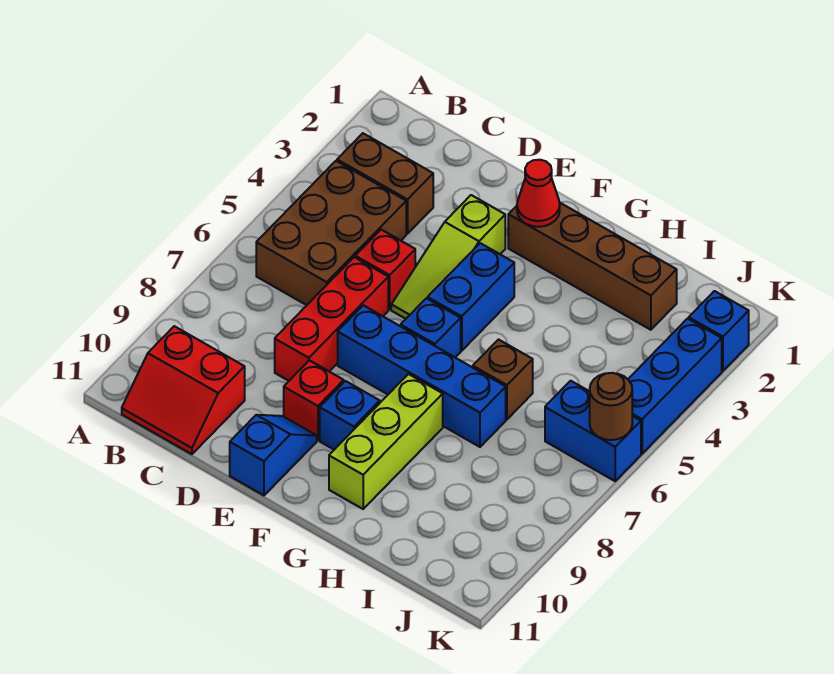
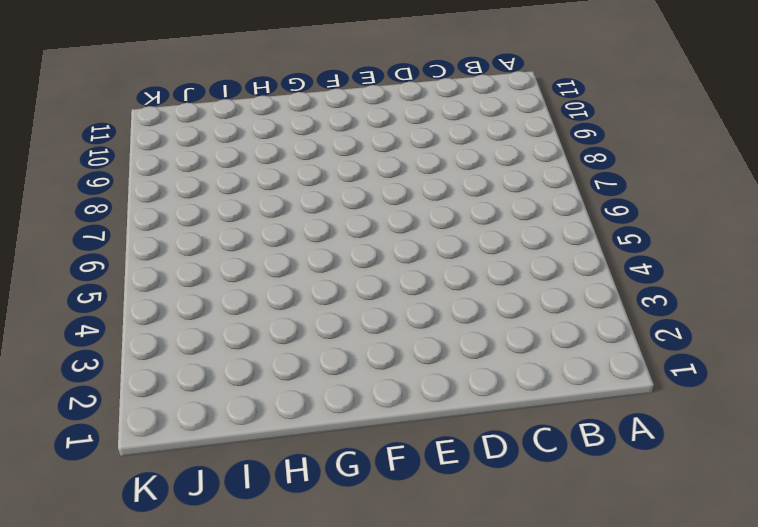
none -> brown brick B3:C3 level 1
none -> brown brick B4:C6 level 1
none -> red slope B10:C11 level 1 top 10

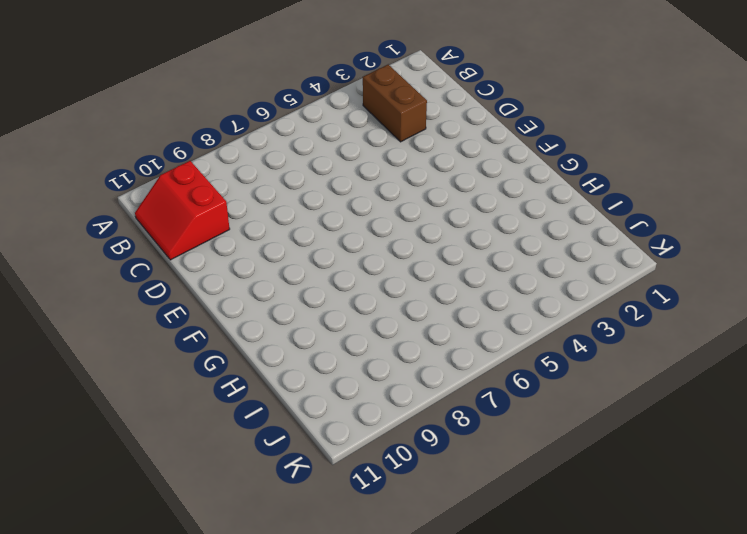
none -> brown brick B4:C6 level 1
none -> red brick D5 level 1
none -> red brick D6:D8 level 1

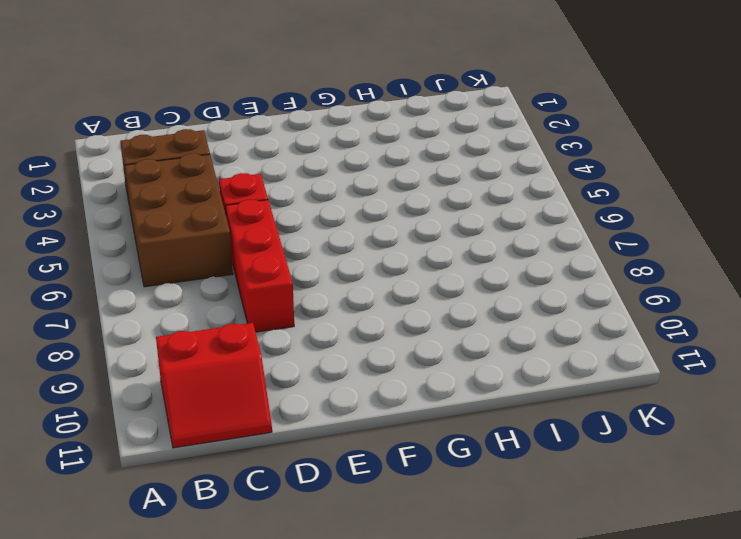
none -> lime slope E3:E5 level 1 top 3
none -> blue brick E7:H7 level 1
none -> red brick E9 level 1

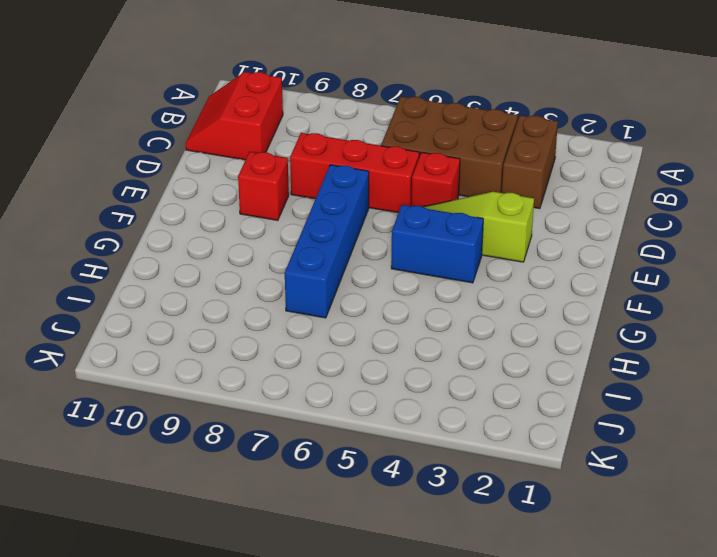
none -> blue slope E10:E11 level 1 top 11
none -> brown brick F2:I2 level 1
none -> blue brick F6 level 1

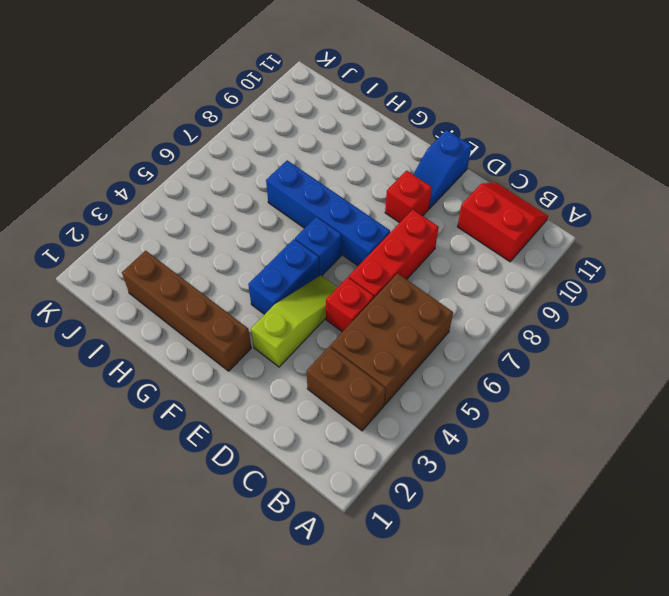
none -> blue brick F9 level 1
none -> lime brick G8:G10 level 1
none -> brown brick H6 level 1

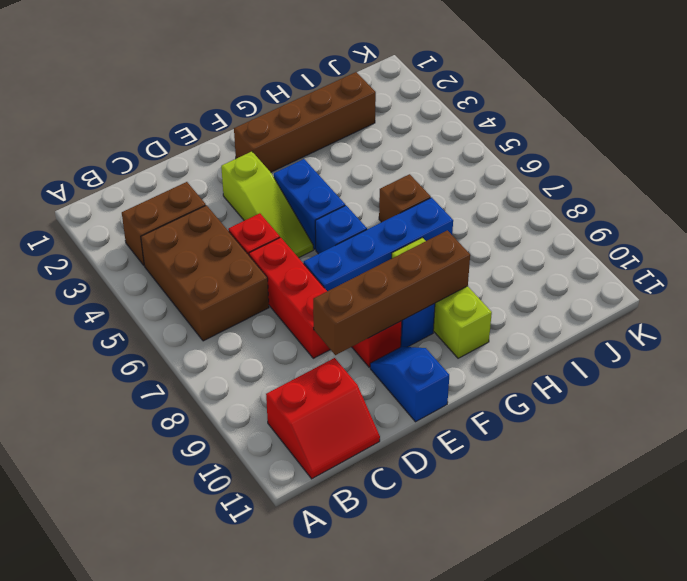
brown brick D9:G9 level 2 -> none
none -> blue brick J6:K6 level 1
none -> blue brick K2 level 1
none -> blue brick K3:K5 level 1

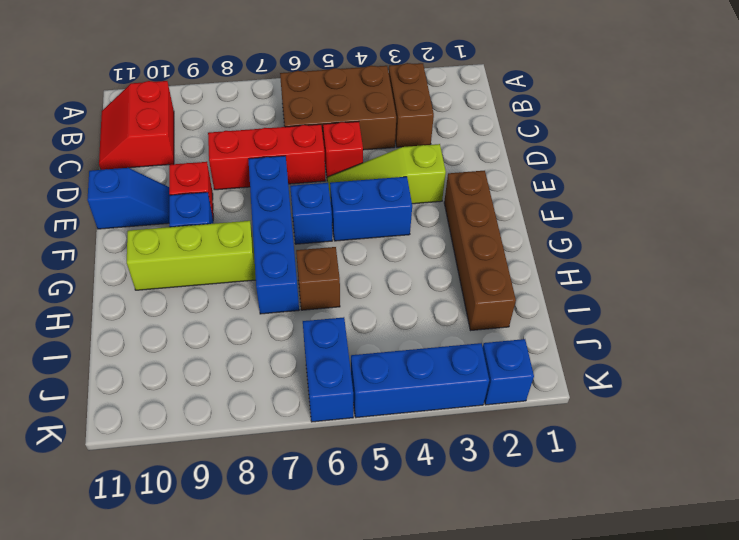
none -> red cone F2 level 2
none -> brown round brick K6 level 2

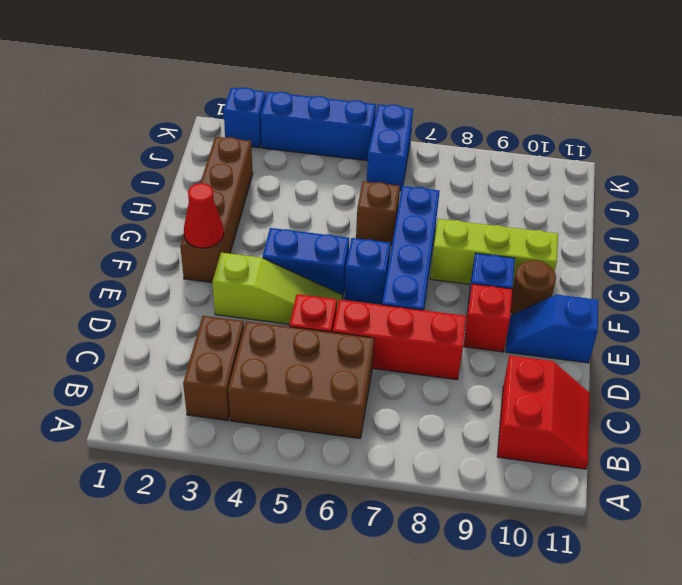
brown round brick F10 level 1 -> brown round brick K6 level 2

